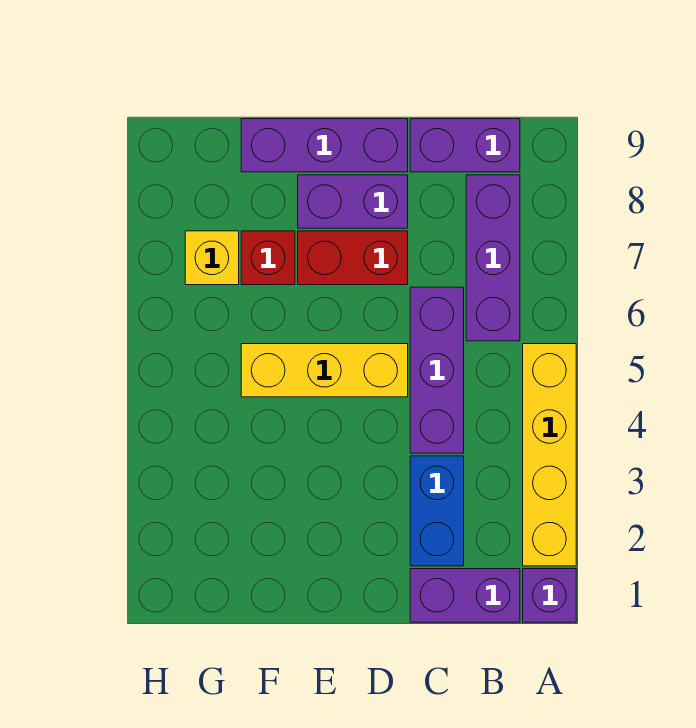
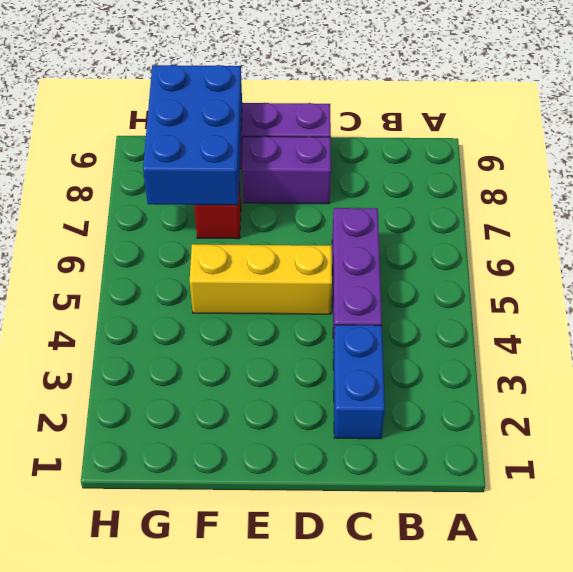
blue brick F7:G9 level 2 -> none
none -> purple brick A1 level 1
none -> yellow brick A2:A5 level 1
none -> purple brick B1:C1 level 1

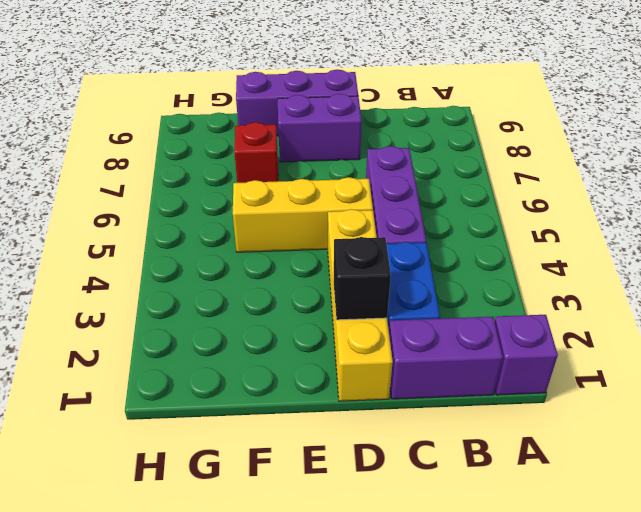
yellow brick D1:D4 level 1 -> yellow brick A2:A5 level 1
black brick D2 level 2 -> none
none -> purple brick B6:B8 level 1
none -> purple brick B9:C9 level 1
none -> red brick D7:E7 level 1

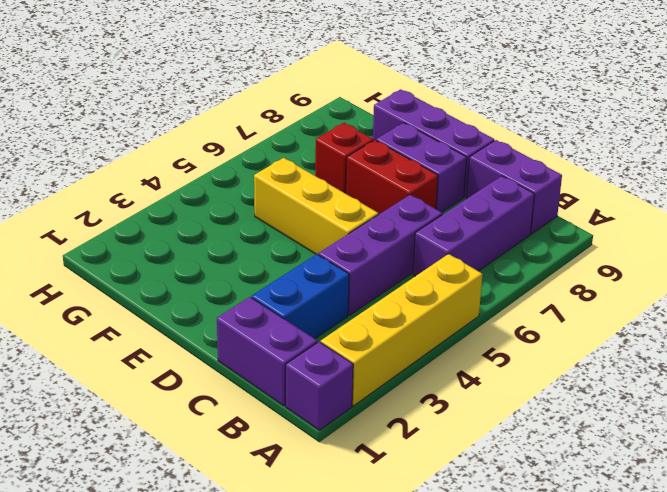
none -> yellow brick G7 level 1

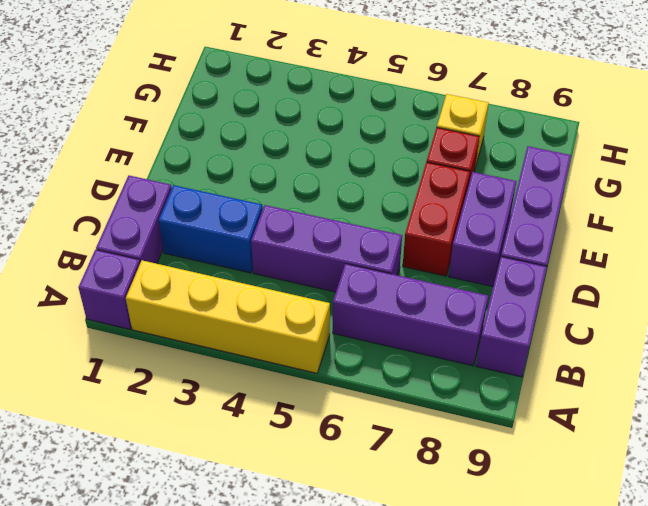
none -> yellow brick D5:F5 level 1

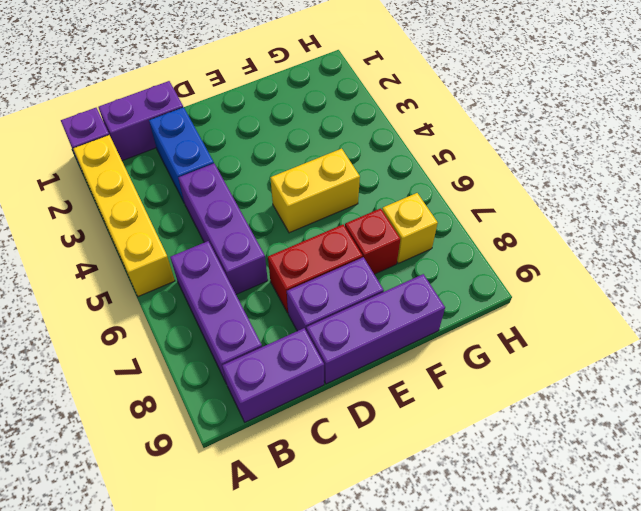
yellow brick E5:F5 level 1 -> yellow brick D5:F5 level 1

